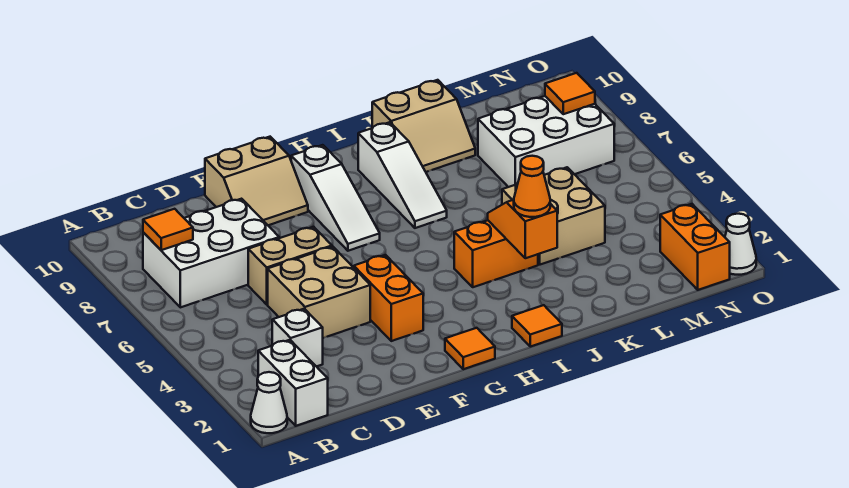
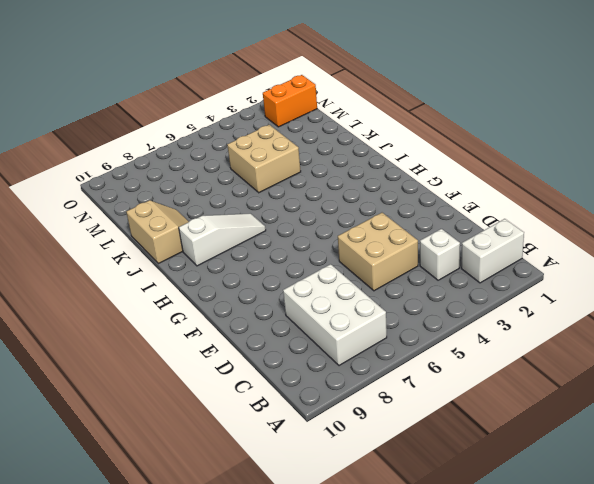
none -> white cone A1 level 1
none -> tan brick D6:E6 level 1
none -> tan slope E9:F10 level 1 top 10

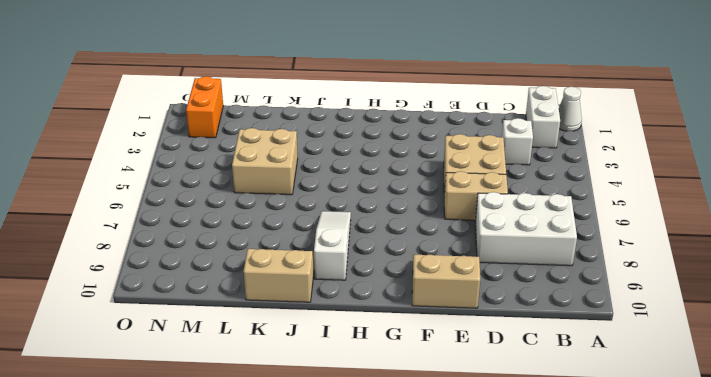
none -> orange brick F3:F4 level 1
none -> orange tile G1 level 1
none -> white slope G7:G9 level 1 top 9

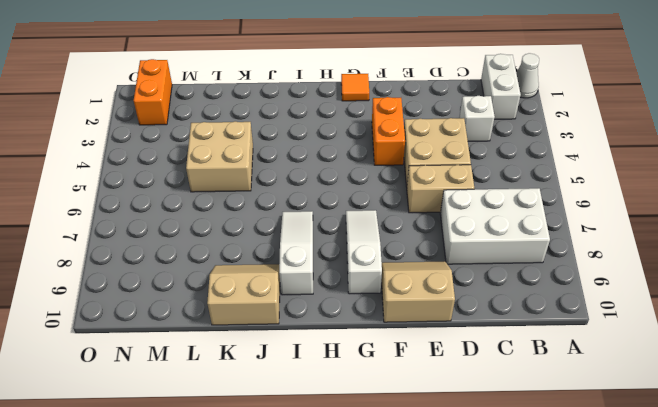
none -> orange tile I1 level 1
none -> orange brick I4:J4 level 1
none -> white brick L7:N8 level 1

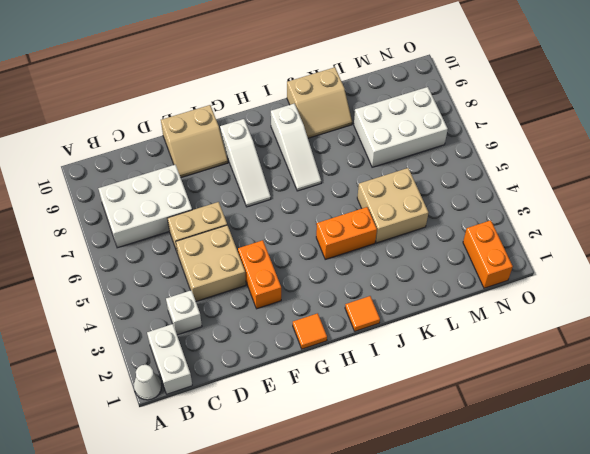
none -> white cone O1 level 1
none -> orange tile B8 level 2
none -> orange slope J3:J4 level 2 top 3

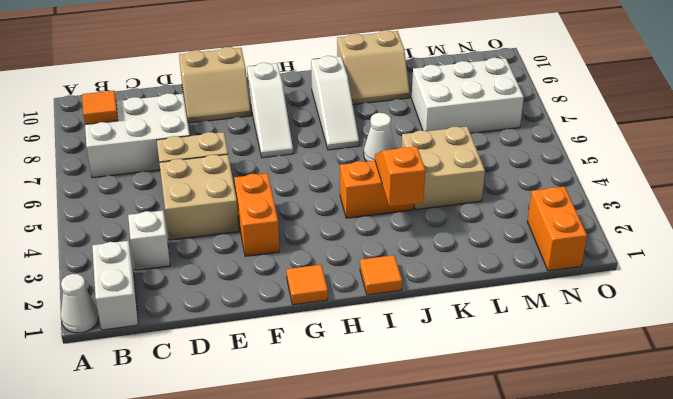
white cone J6 level 1 -> white cone O1 level 1
none -> orange tile N8 level 2
none -> orange cone J3 level 3

